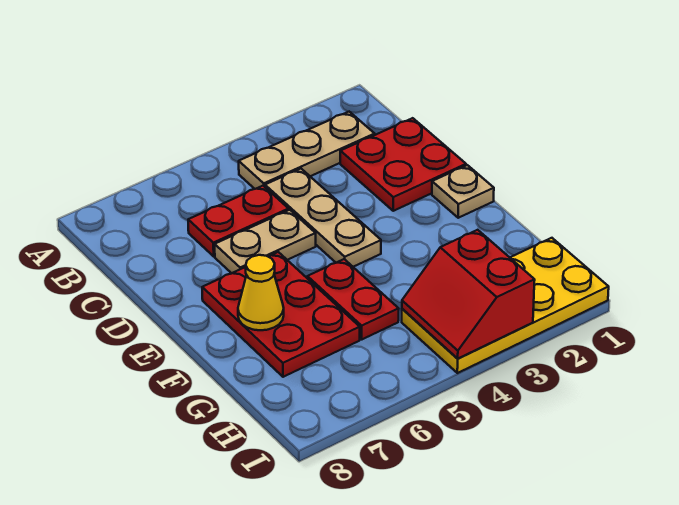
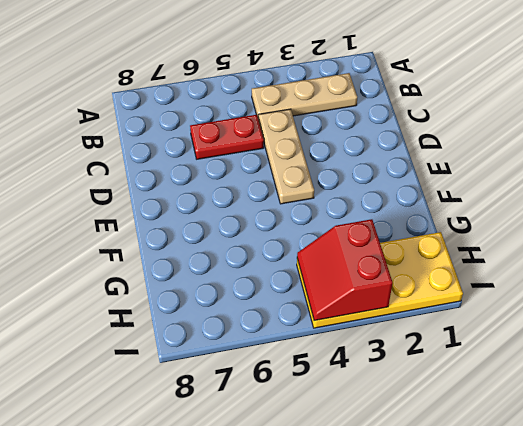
none -> red plate C1:D2 level 1
none -> tan plate D5:D6 level 1

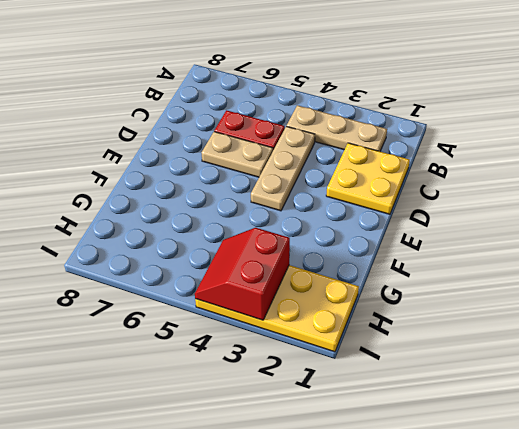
yellow plate C1:D2 level 1 -> red plate C1:D2 level 1
none -> tan plate E1 level 1
none -> red plate E6:G7 level 1

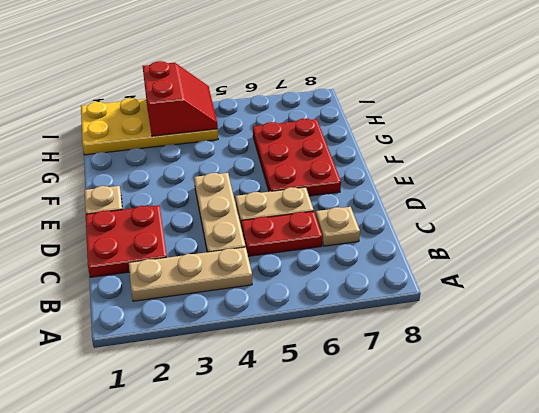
tan plate C7 level 1 -> none
none -> red plate F5:G5 level 1
none -> yellow cone F7 level 2

